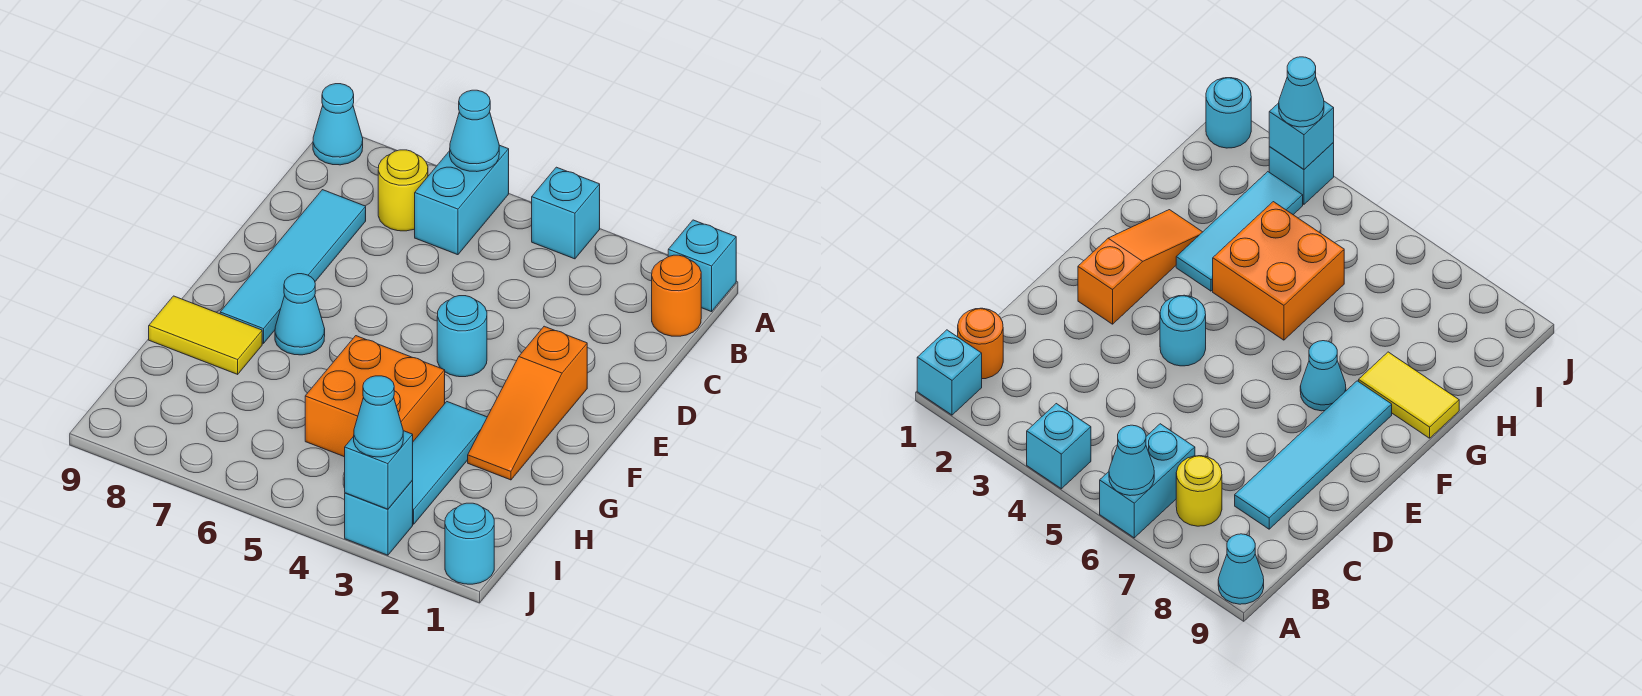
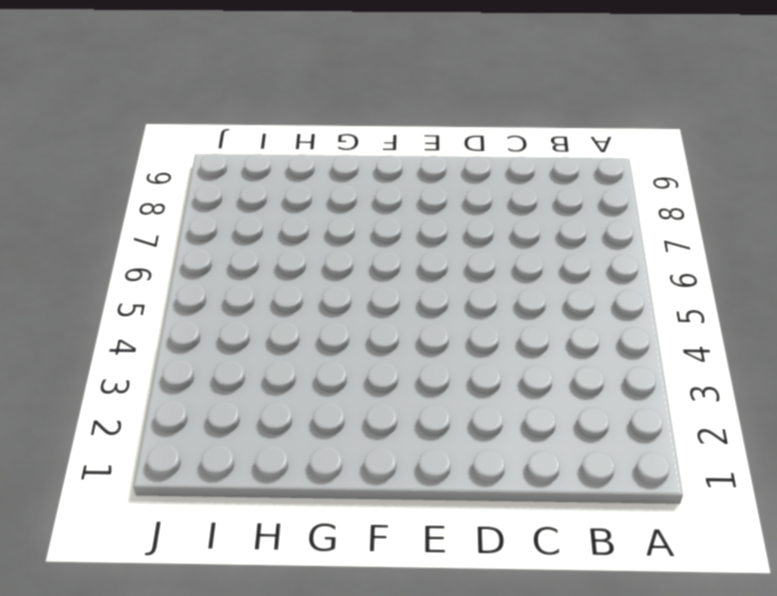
none -> cyan brick A1 level 1
none -> cyan brick A4 level 1
none -> cyan brick A6:B6 level 1

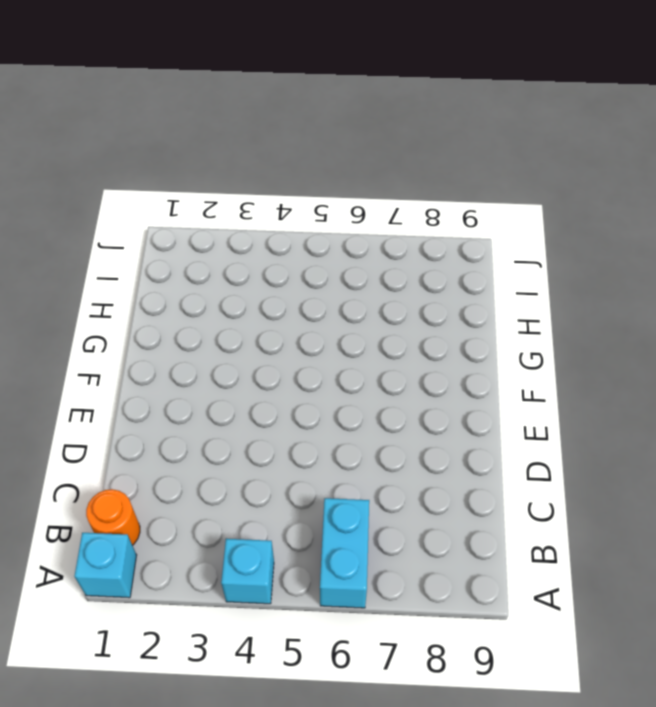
none -> cyan cone A9 level 1
none -> yellow round brick B7 level 1
none -> cyan tile C8:F8 level 1

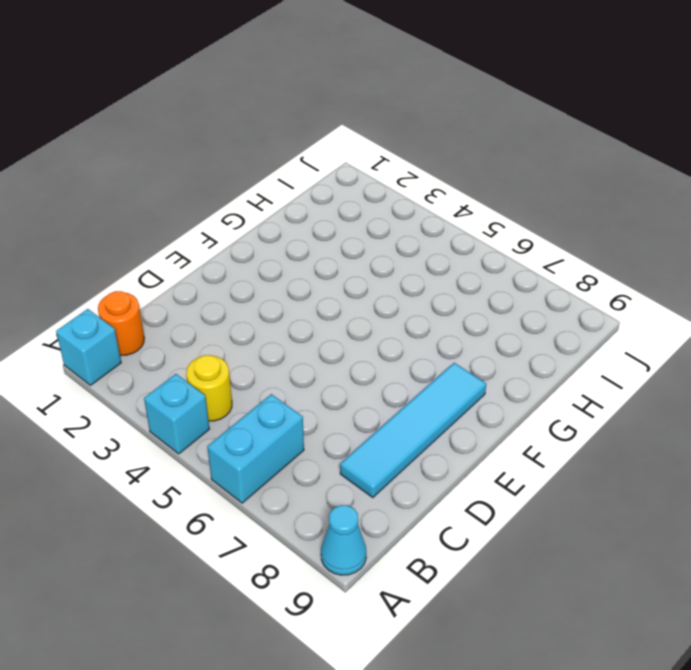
yellow round brick B4 level 1 -> yellow round brick B7 level 1
none -> orange slope E2:G2 level 1 top E
none -> cyan round brick E4 level 1
none -> cyan cone F7 level 1

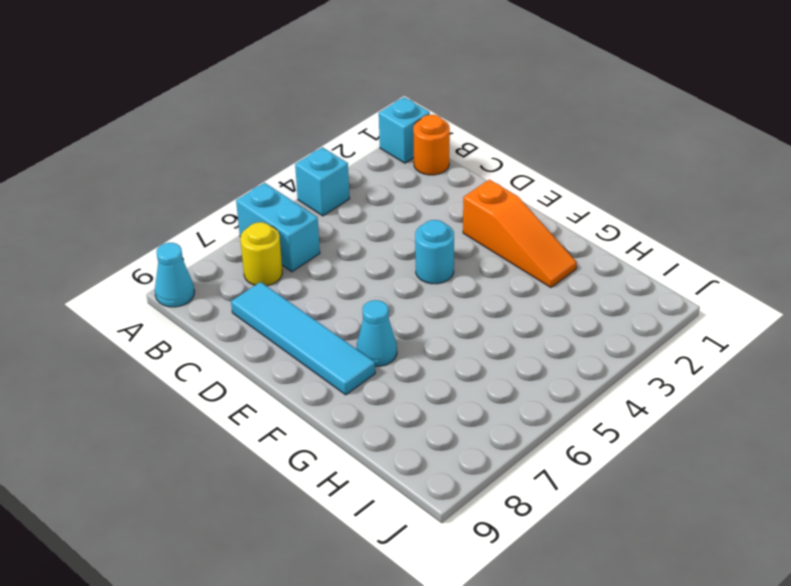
none -> cyan tile G3:I3 level 1
none -> orange brick G4:H5 level 1
none -> yellow tile G8:G9 level 1

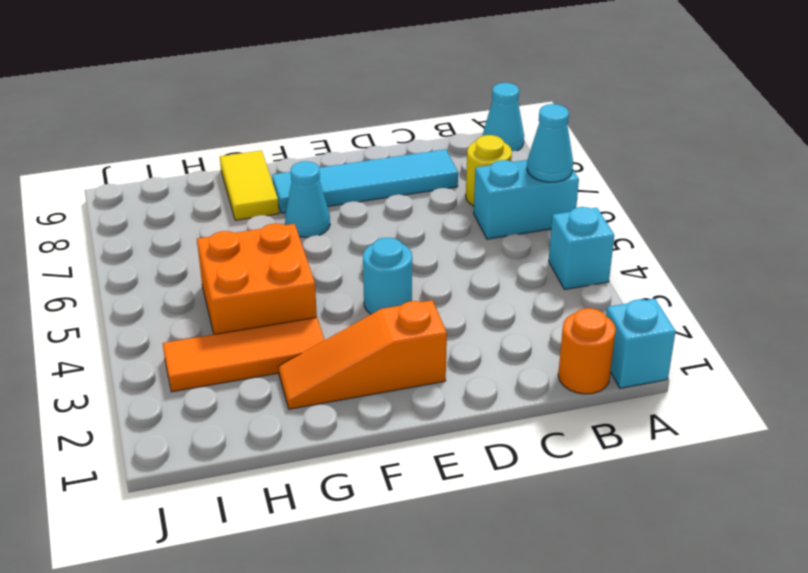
orange tile G3:I3 level 1 -> cyan tile G3:I3 level 1
none -> cyan round brick J1 level 1
none -> cyan brick J3 level 1
none -> cyan brick J3 level 2

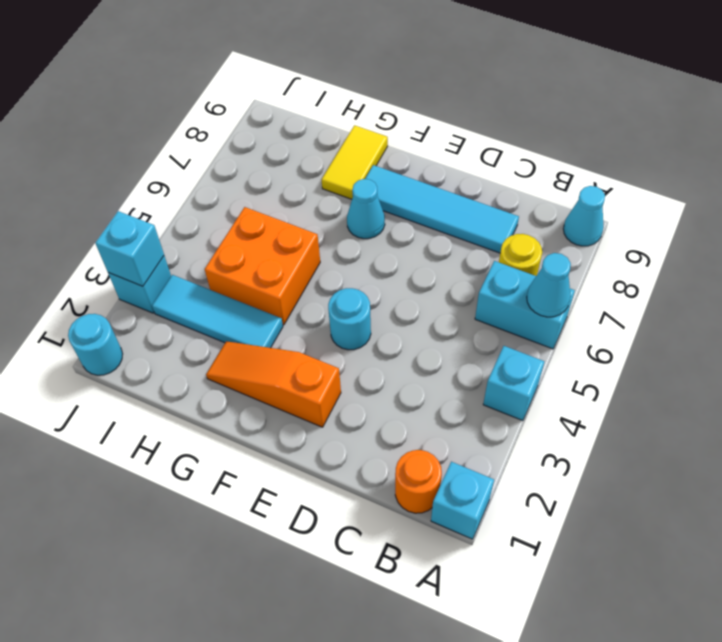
none -> cyan cone J3 level 3

